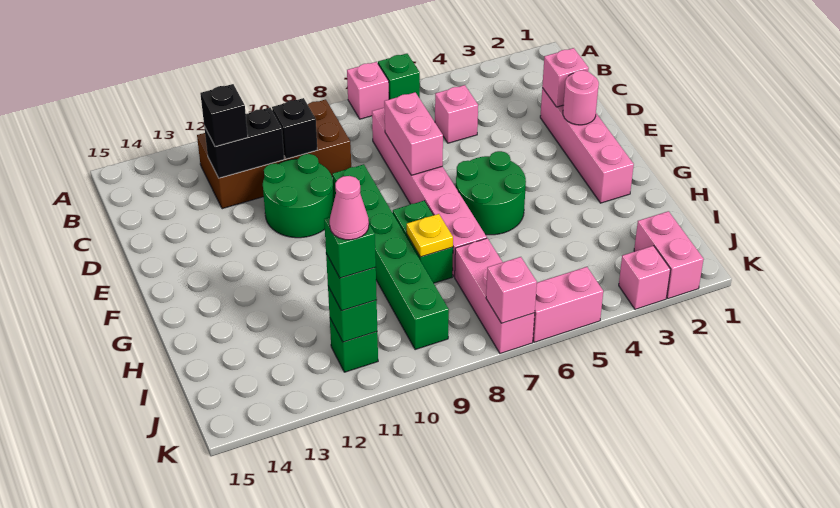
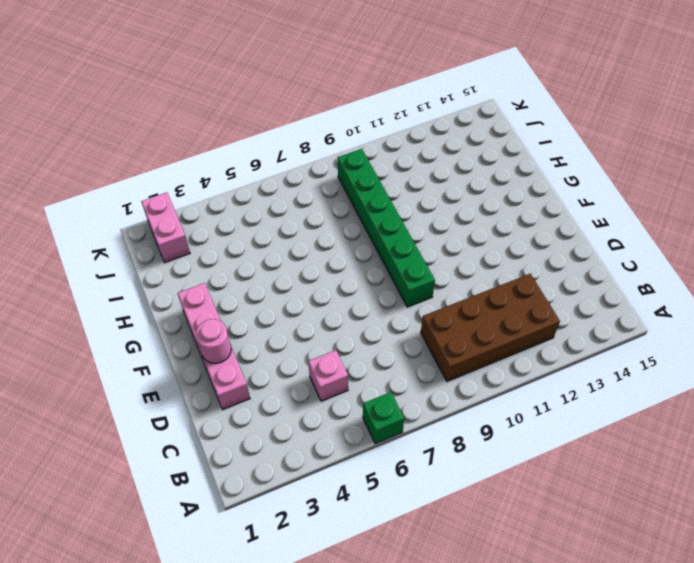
none -> pink brick A7 level 1
none -> pink brick C7:H7 level 1
none -> green round brick D10:E11 level 1

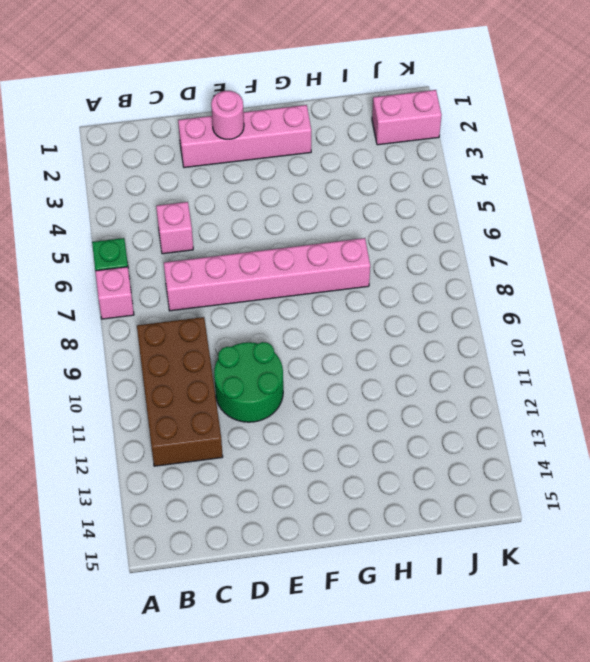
none -> green brick E9:J9 level 1
none -> green round brick F5:G6 level 1
none -> green brick G8:H8 level 1

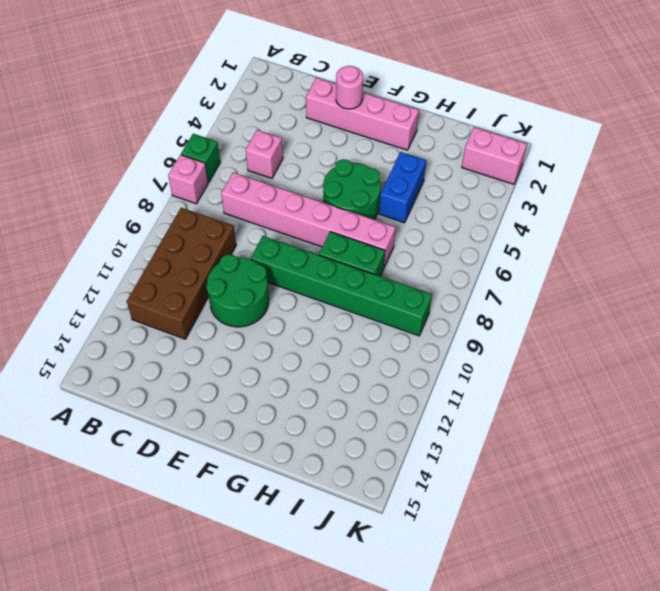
blue brick H4:H5 level 1 -> none
none -> pink brick I7:K7 level 1
none -> green brick J11 level 1
none -> pink brick K3 level 1

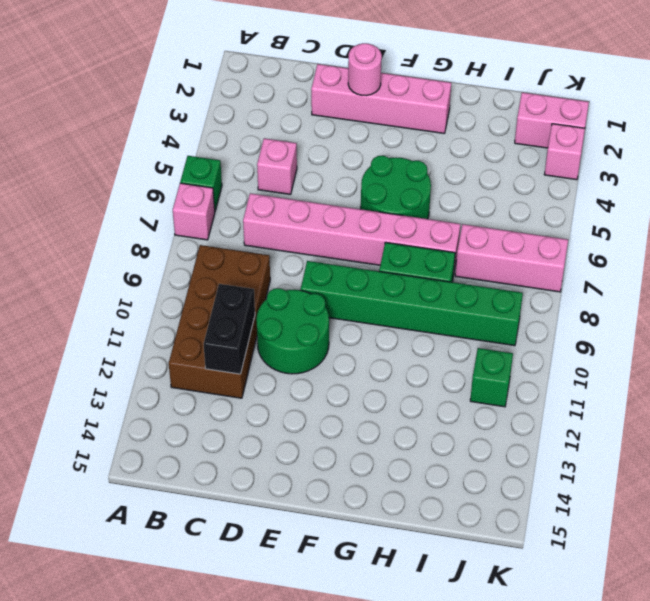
none -> pink brick K5:K6 level 1
none -> black brick C10 level 2
none -> pink brick D2 level 2

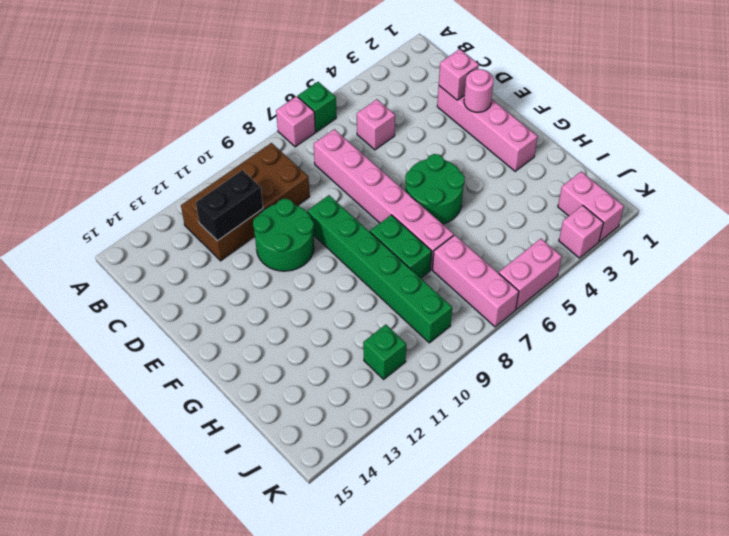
none -> black brick C10 level 2
none -> pink brick D7:E7 level 2
none -> yellow plate H8 level 2

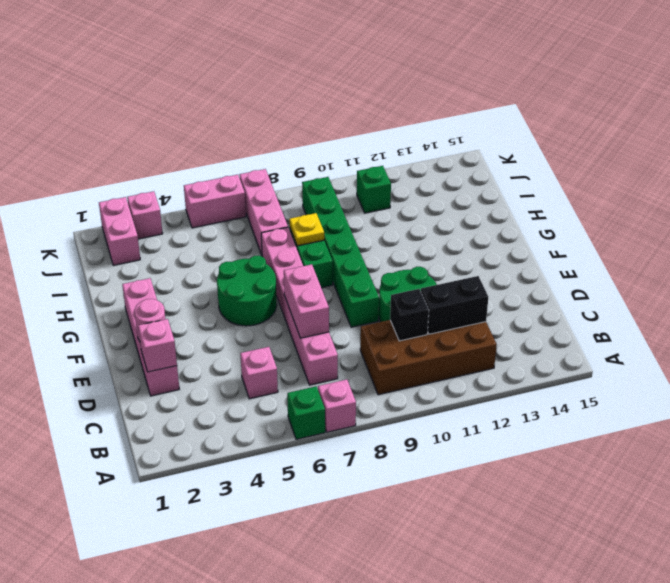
none -> green brick J11 level 2
none -> pink brick K7 level 2
none -> black brick C12 level 3

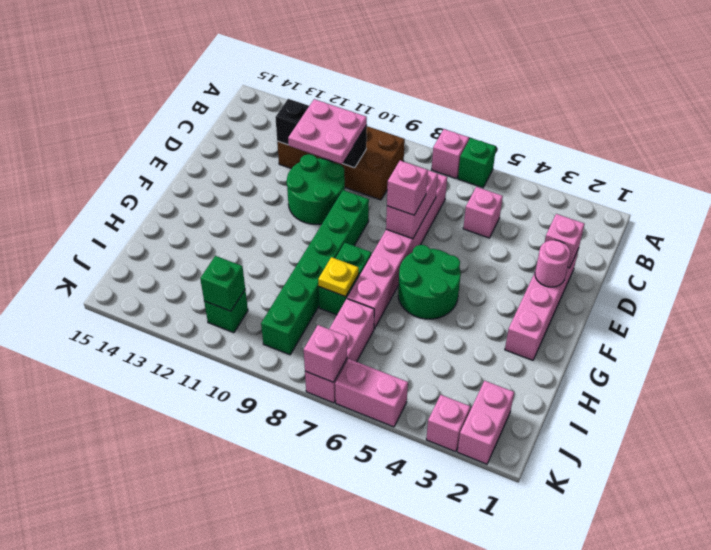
pink plate C10:D11 level 3 -> none
pink brick E7 level 3 -> none
none -> black brick C12 level 3
none -> green brick J11 level 3
none -> green brick J11 level 4

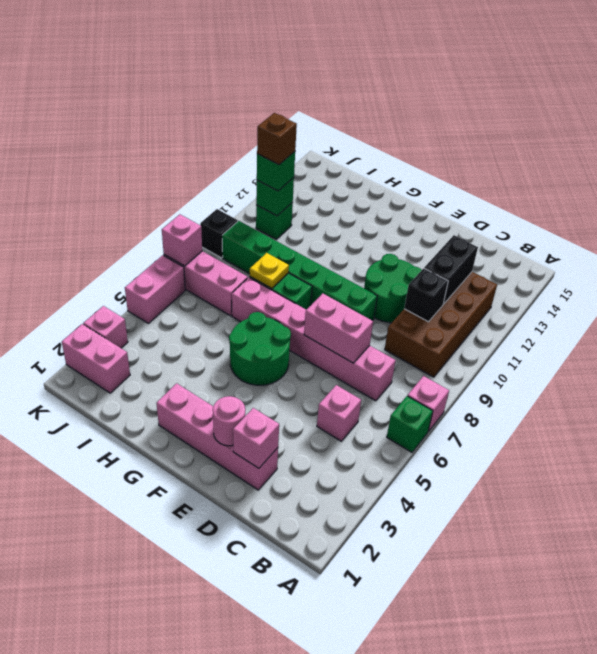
brown brick J11 level 4 -> green brick J11 level 4
black brick K9 level 1 -> black brick C12 level 3
none -> pink cone J11 level 5

